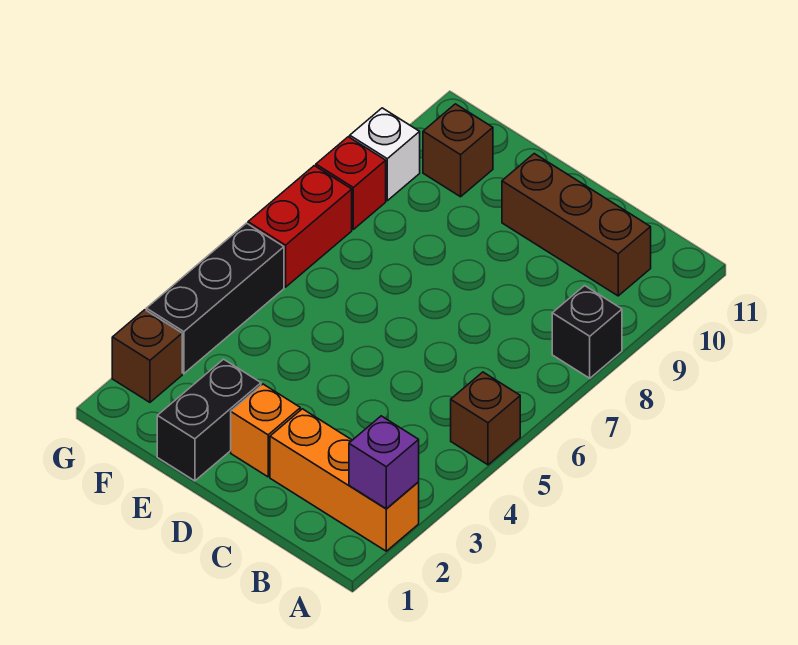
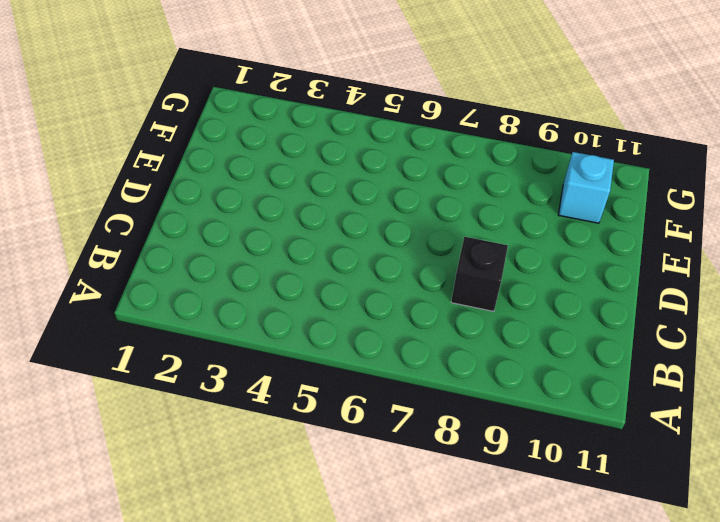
black brick C8 level 1 -> black brick A8 level 1
cyan brick F10 level 1 -> brown brick F10 level 1
none -> orange brick A2:C2 level 1
none -> brown brick A5 level 1
none -> brown brick B10:D10 level 1

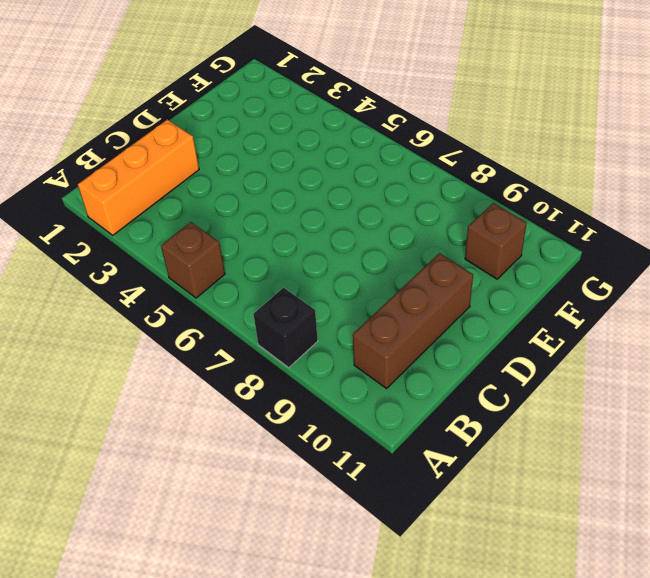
none -> orange brick D2 level 1
none -> black brick E1:E2 level 1
none -> brown brick G2 level 1

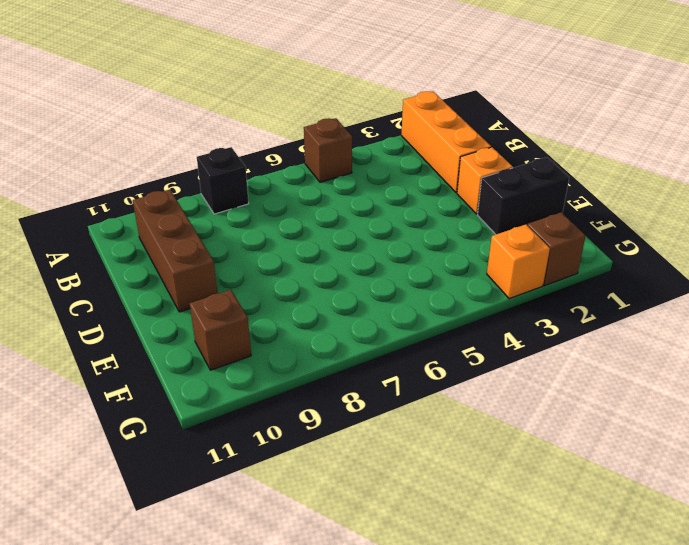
orange brick G3 level 1 -> black brick G3:G5 level 1
none -> red brick G6:G7 level 1
none -> red brick G8 level 1
none -> white brick G9 level 1

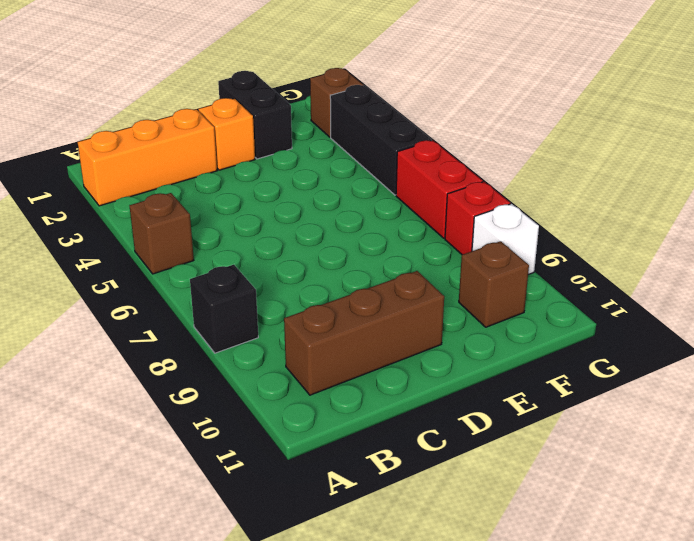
none -> purple brick A2 level 2

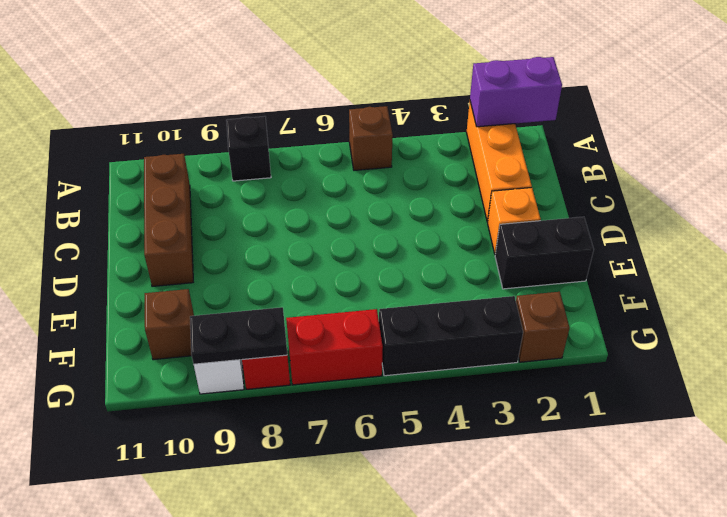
purple brick A1:A2 level 2 -> purple brick A2 level 2
black plate G8:G9 level 2 -> none

